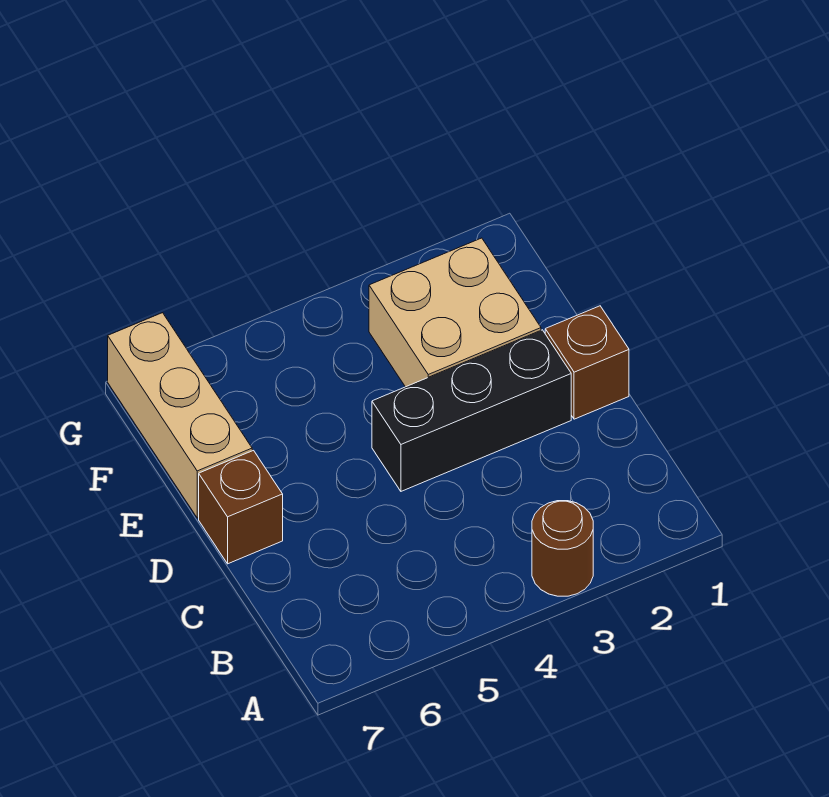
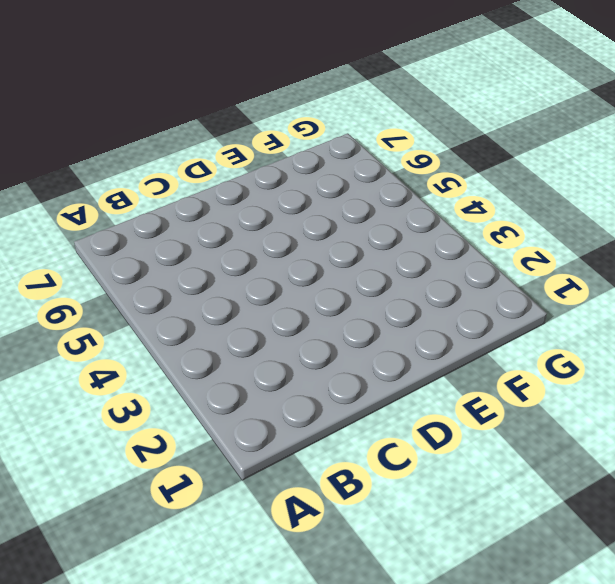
none -> brown round brick A3 level 1
none -> brown brick D1 level 1

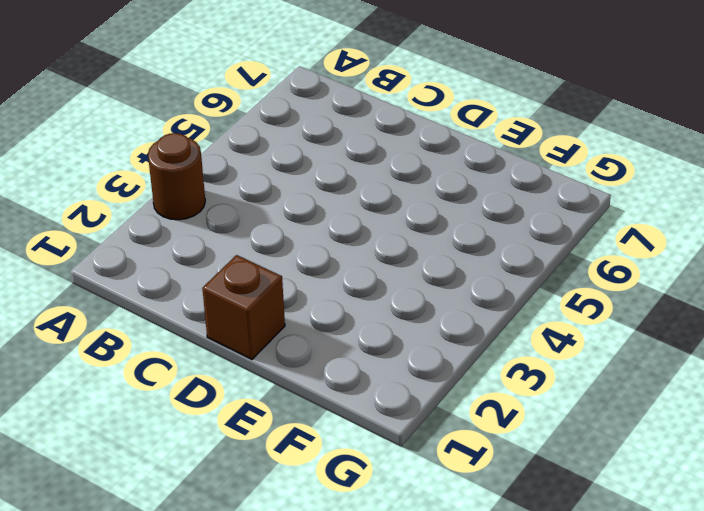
none -> black brick D2:D4 level 1
none -> brown brick D7 level 1

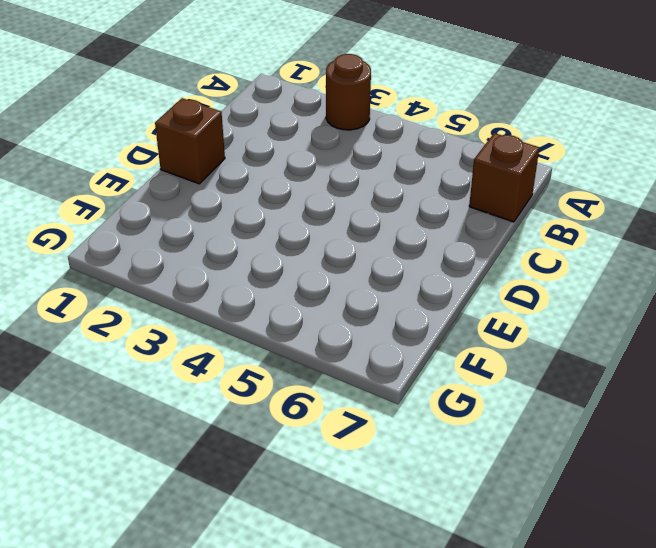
brown brick B7 level 1 -> brown brick D7 level 1
none -> black brick D2:D4 level 1
none -> tan brick E2:F3 level 1

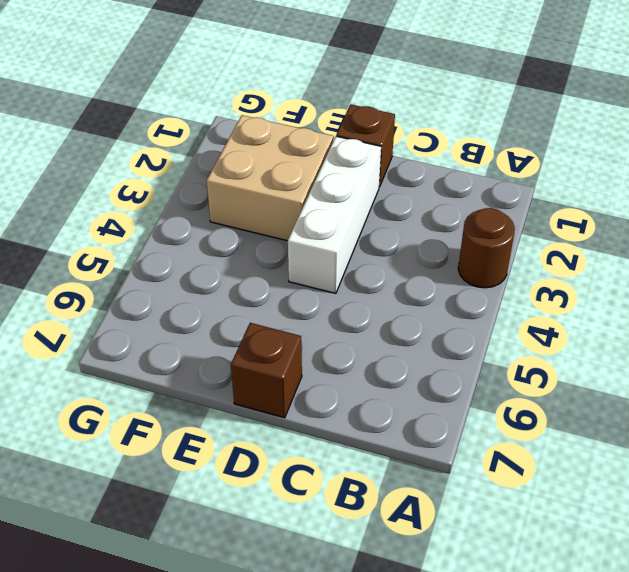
white brick D2:D4 level 1 -> black brick D2:D4 level 1
none -> tan brick E7:G7 level 1

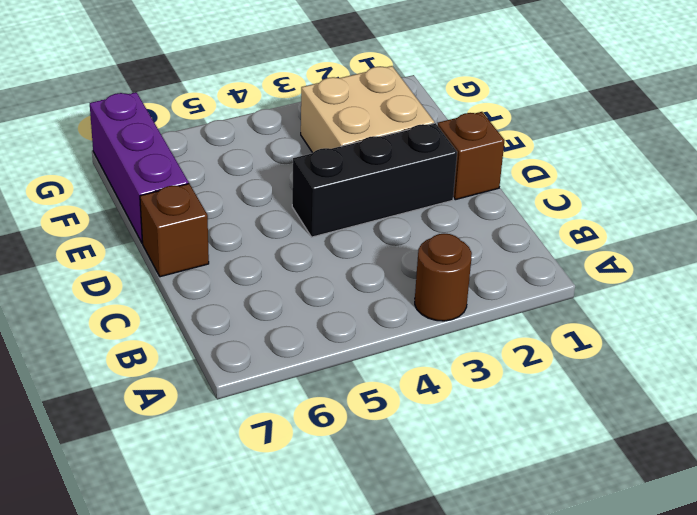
purple brick E7:G7 level 1 -> tan brick E7:G7 level 1

